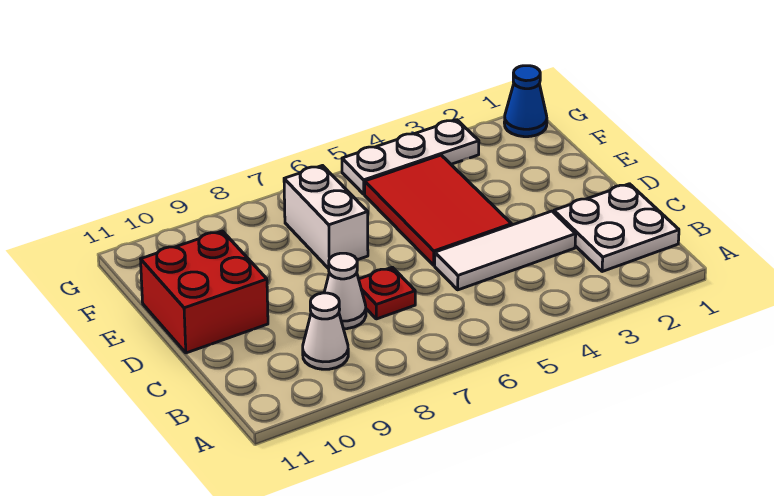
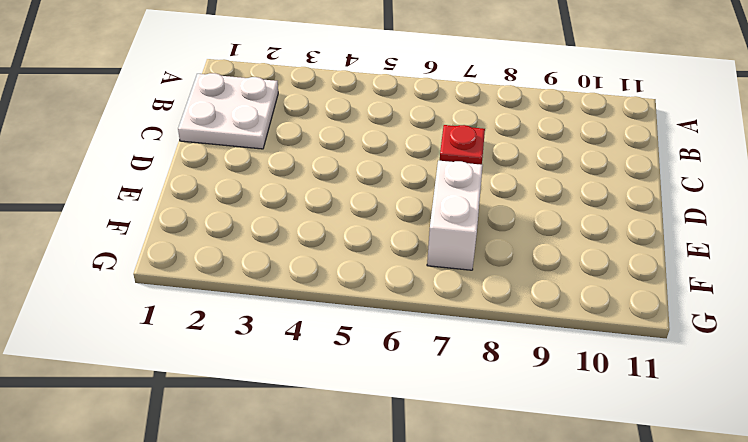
none -> white cone B9 level 1
none -> white tile C3:C5 level 1

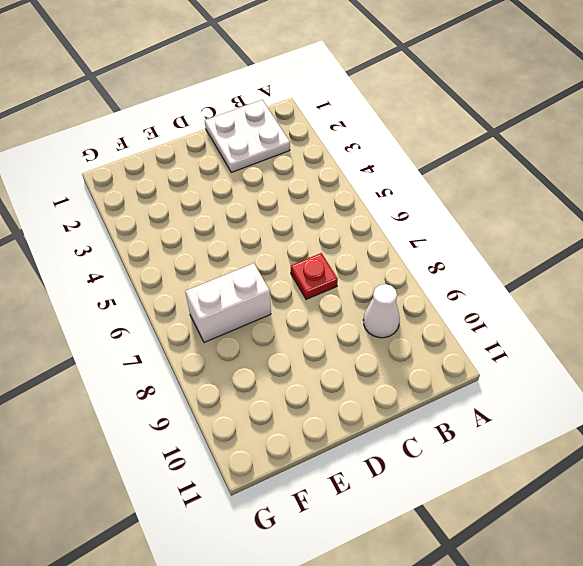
none -> white tile C3:C5 level 1
none -> white cone C8 level 1

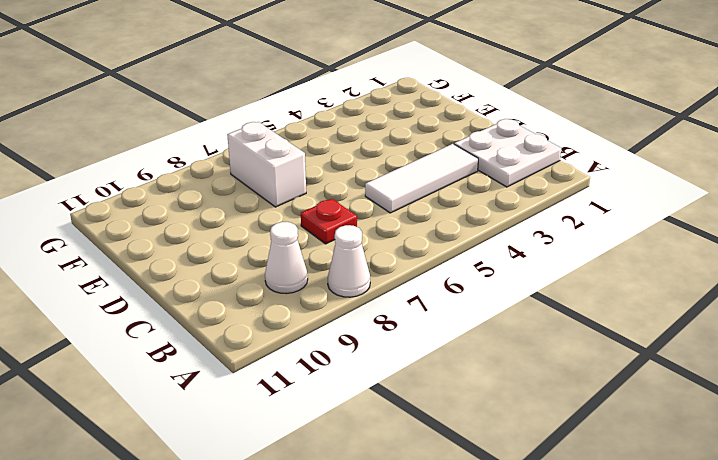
white cone A8 level 1 -> white cone C8 level 1
none -> red tile D4:F5 level 1
none -> red brick D10:E11 level 1

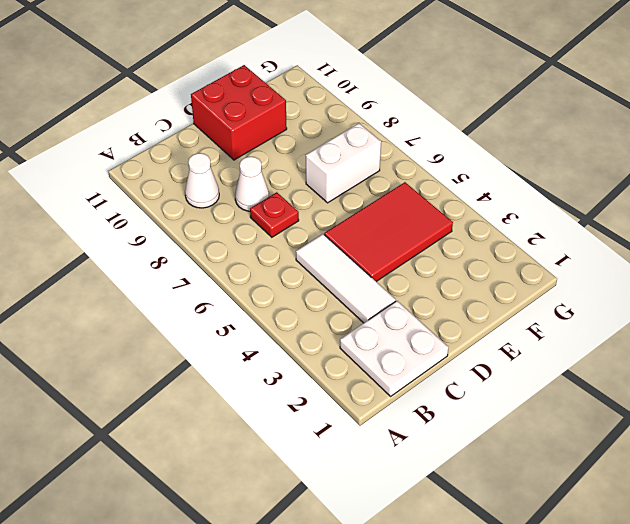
none -> blue cone G1 level 1
none -> white plate G3:G5 level 1

